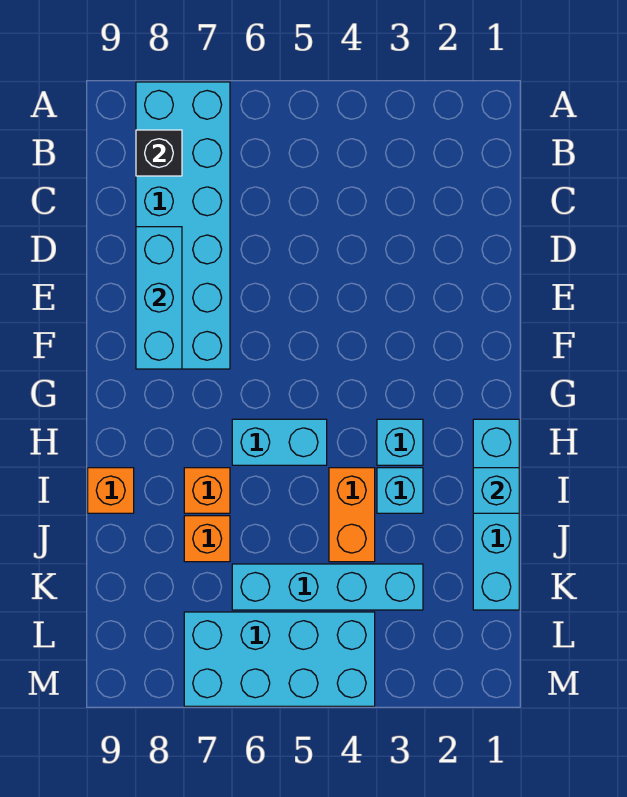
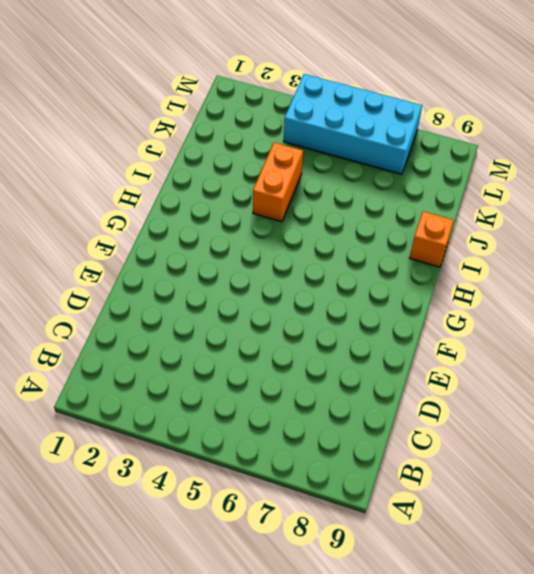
none -> cyan brick A7:F8 level 1
none -> cyan brick H1:K1 level 1
none -> cyan brick H3 level 1

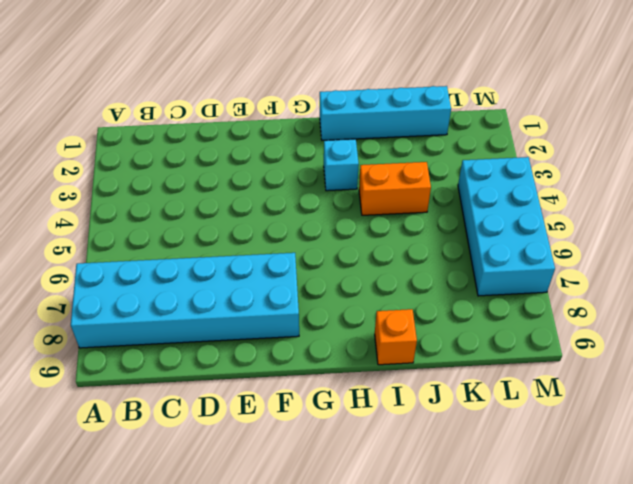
none -> cyan brick H5:H6 level 1
none -> cyan brick I3 level 1
none -> orange brick I7 level 1

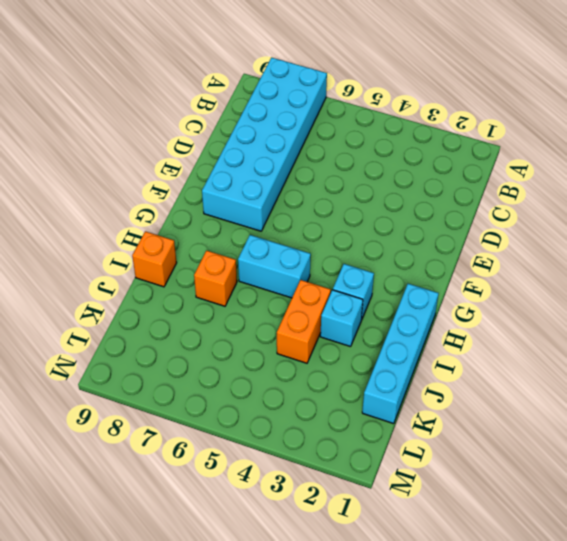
none -> orange brick J7 level 1
none -> cyan brick K3:K6 level 1
none -> cyan brick L4:M7 level 1

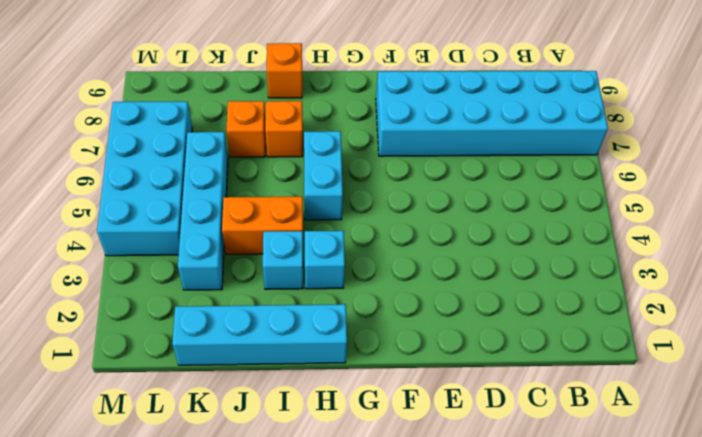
none -> black brick B8 level 2
none -> cyan brick D8:F8 level 2
none -> cyan brick I1 level 2

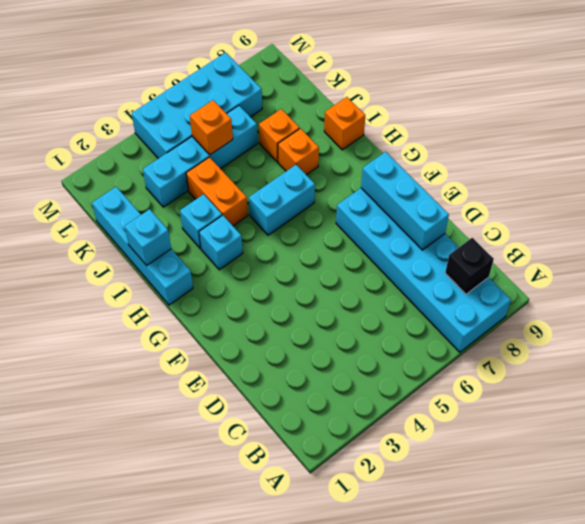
orange brick K5 level 2 -> none

